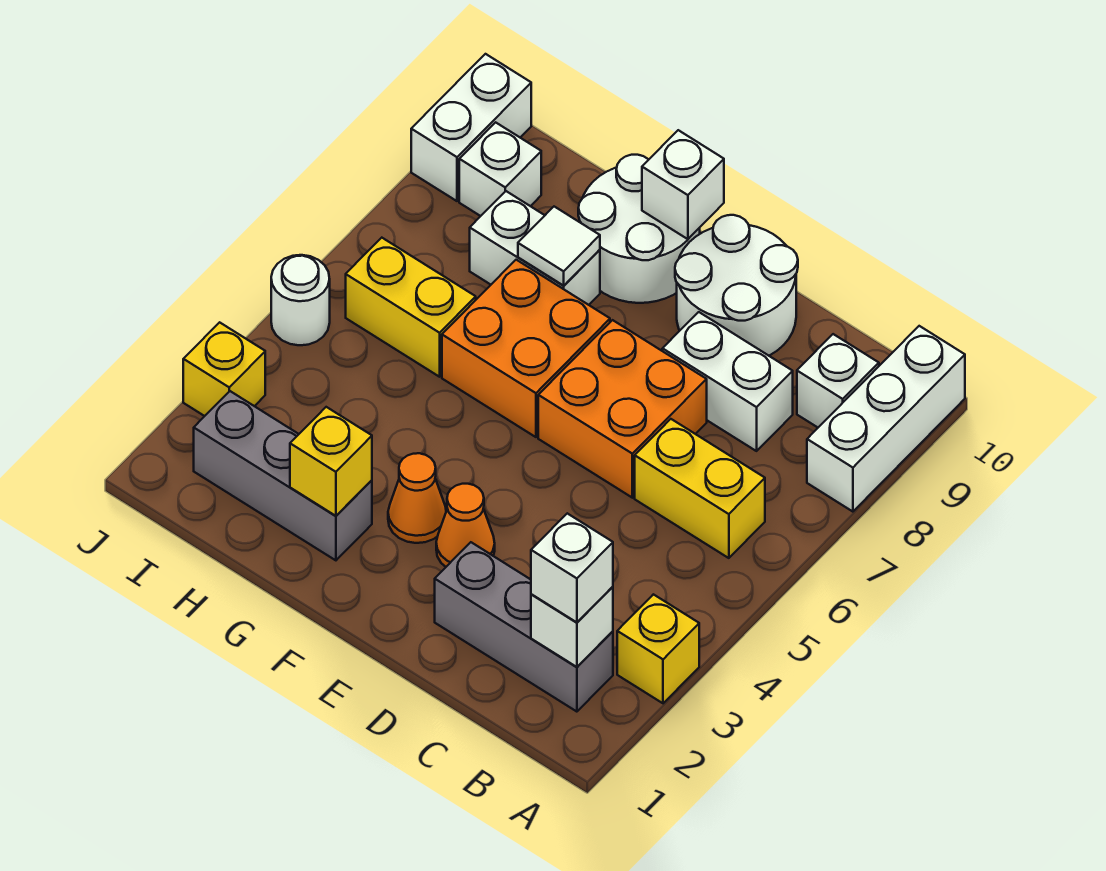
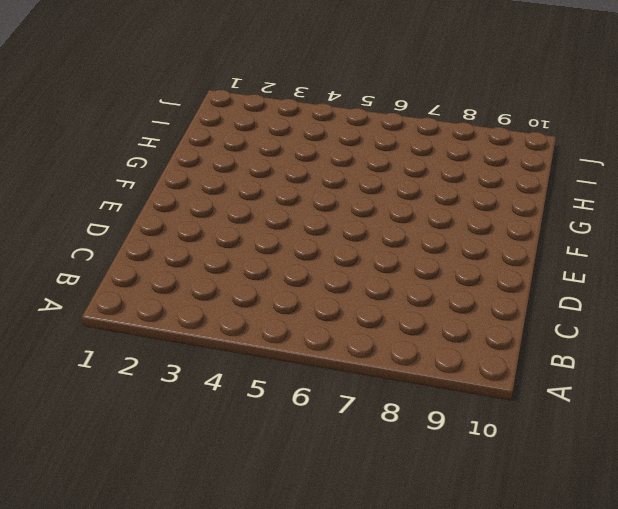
none -> yellow brick A3 level 1
none -> white brick A8:A10 level 1
none -> grey brick B2:D2 level 1

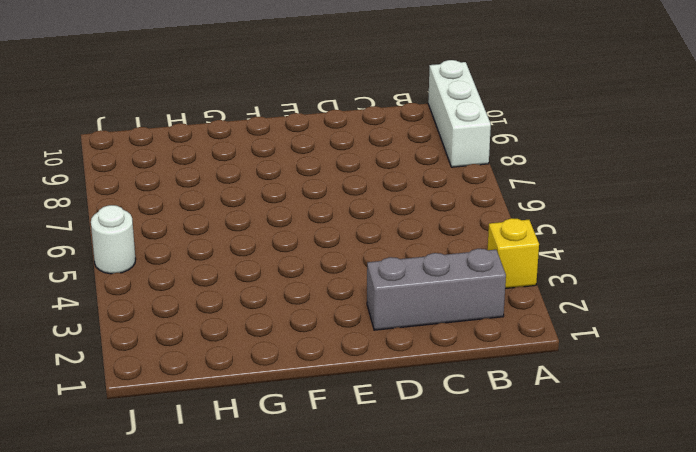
none -> yellow brick B6:C6 level 1
none -> white brick B9 level 1
none -> white brick C8:D8 level 1

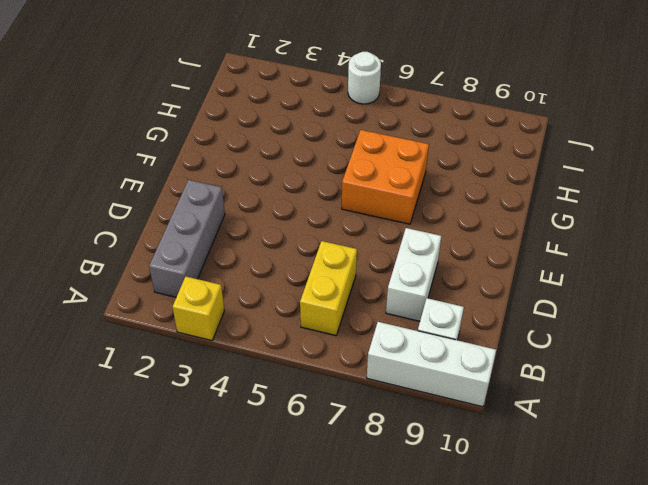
none -> orange brick D6:E7 level 1
none -> white round brick D9:E10 level 1
none -> orange cone E3 level 1

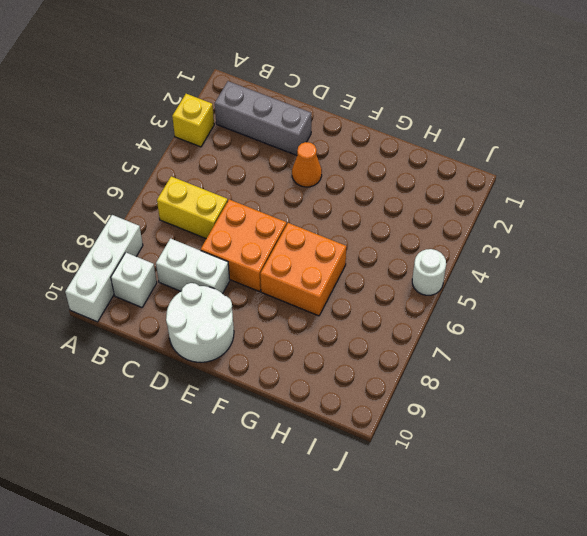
none -> orange cone F3 level 1
none -> white round brick F9:G10 level 1
none -> grey brick G2:I2 level 1

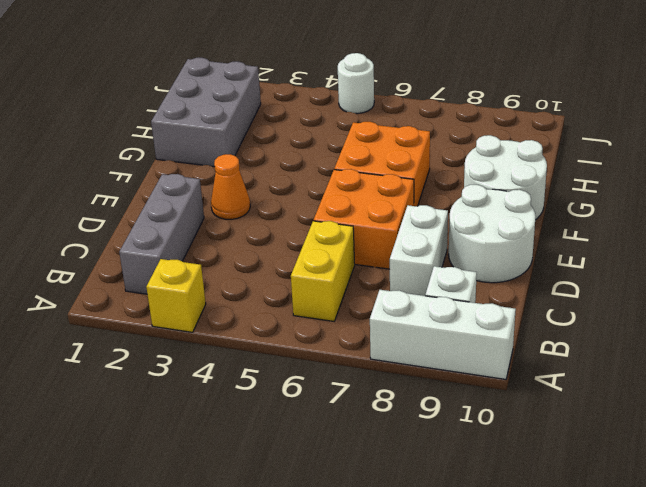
grey brick G1:I2 level 1 -> grey brick G2:I2 level 1
none -> orange cone F3 level 1
none -> white brick G8:H8 level 1
none -> yellow brick H6:I6 level 1

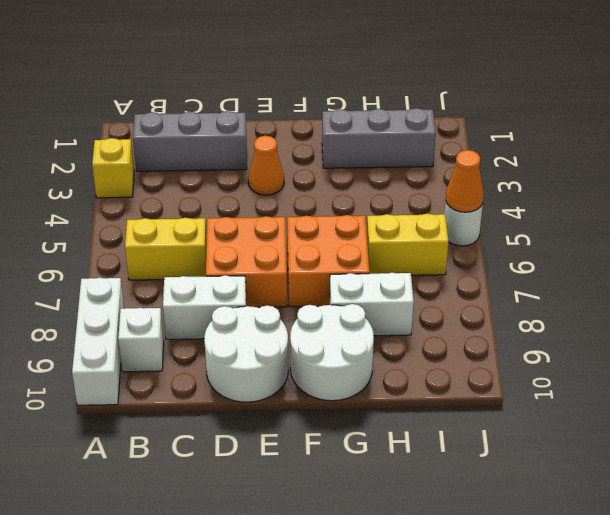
orange cone J5 level 2 -> orange cone F3 level 1
none -> white brick I9 level 1
none -> yellow brick J3 level 1
none -> white brick J9:J10 level 1

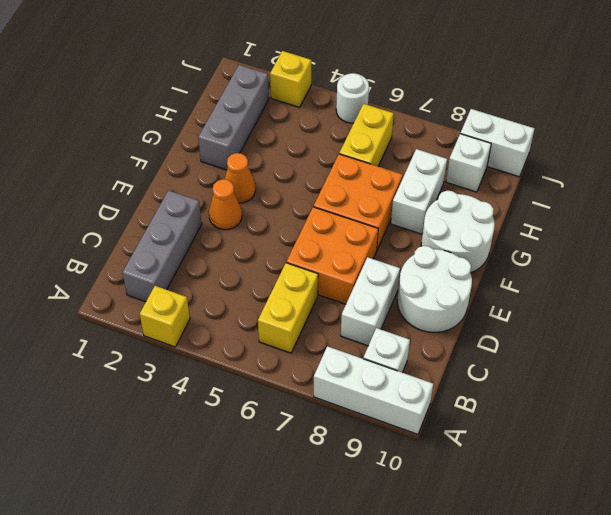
none -> white brick B2 level 2
none -> white brick F10 level 2
none -> yellow brick G2 level 2

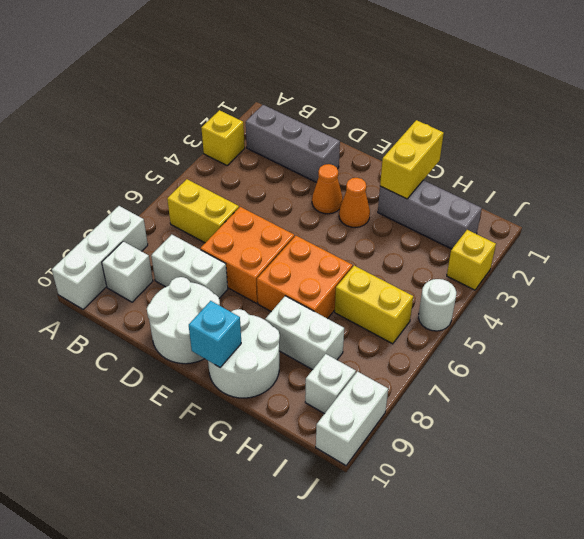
cyan brick F10 level 2 -> white brick F10 level 2
yellow brick G1:G2 level 2 -> yellow brick G2 level 2
none -> white brick B2 level 2
none -> white tile G8 level 2
none -> white brick B2 level 3

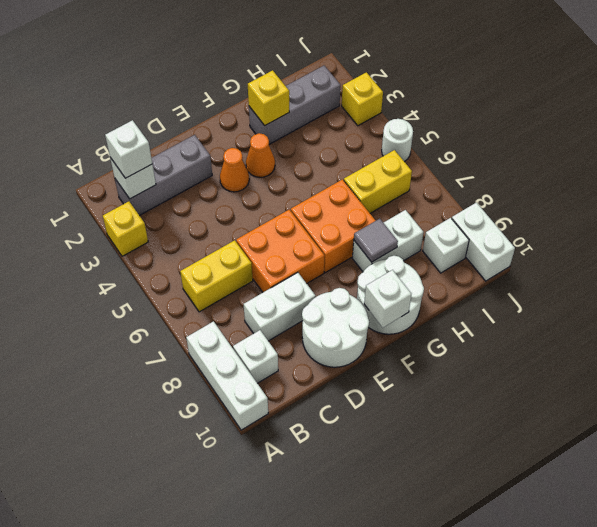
grey tile G8 level 2 -> white tile G8 level 2

